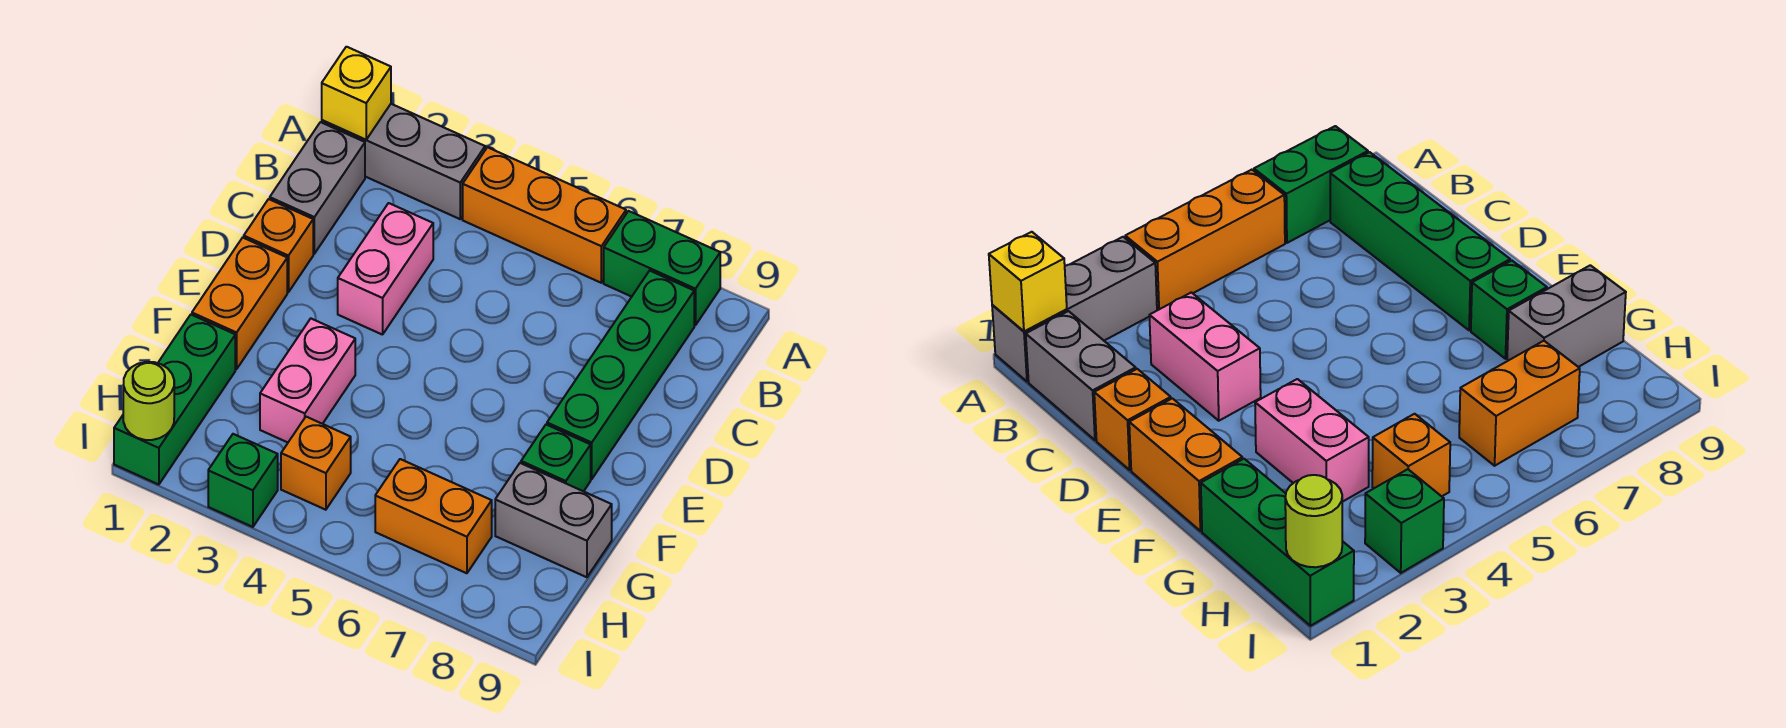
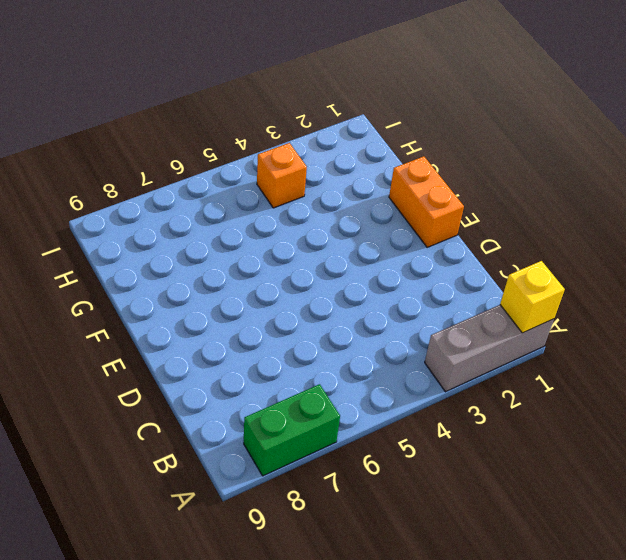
none -> orange brick A4:A6 level 1
none -> grey brick B1:C1 level 1
none -> green brick B8:E8 level 1

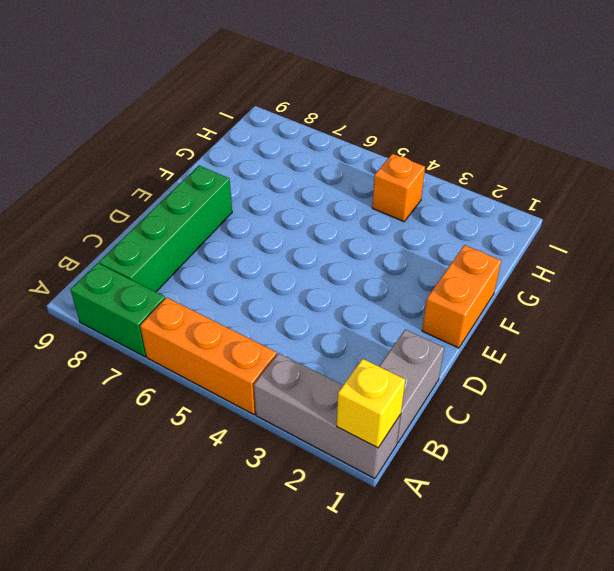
none -> pink brick C3:D3 level 1
none -> orange brick D1 level 1
none -> pink brick F3:G3 level 1

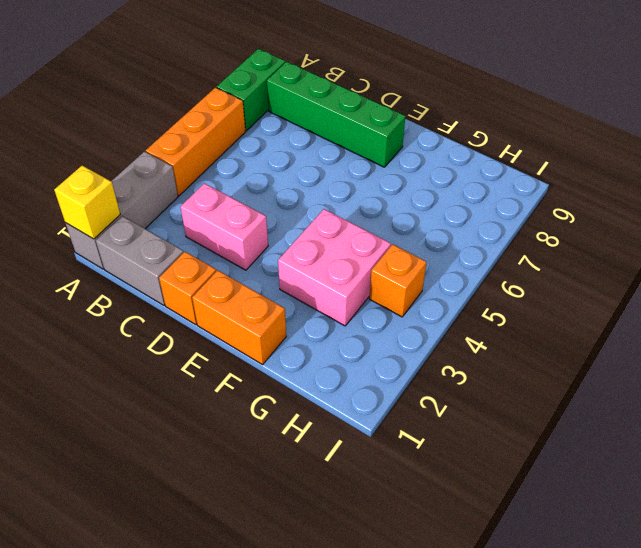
pink brick F3:G4 level 1 -> pink brick F3:G3 level 1
none -> green brick F8 level 1
none -> green brick G1:I1 level 1
none -> grey brick G8:G9 level 1

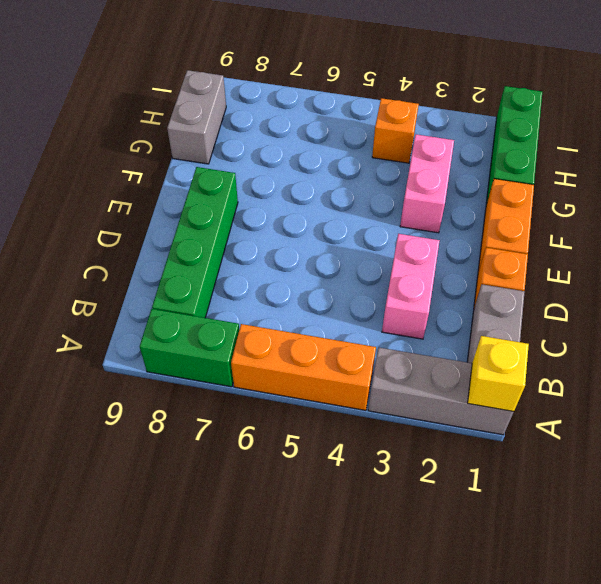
grey brick G9:H9 level 1 -> grey brick G8:G9 level 1
none -> green brick F8 level 1
none -> orange brick H6:H7 level 1
none -> green brick I3 level 1

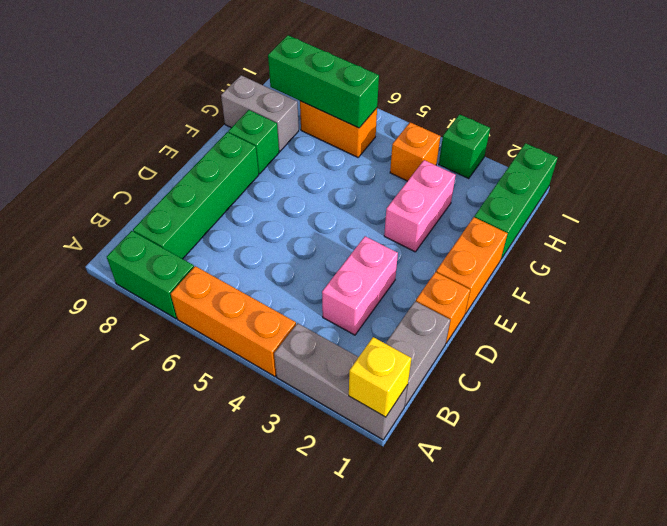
green brick H6:H8 level 2 -> none
none -> lime round brick I1 level 2

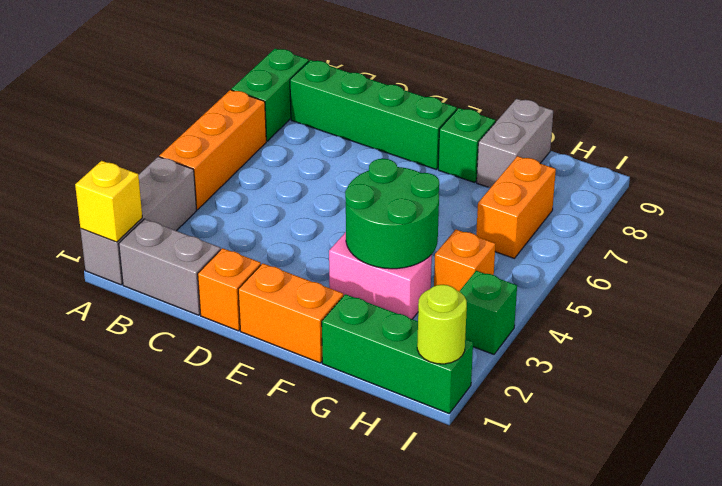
green round brick F3:G4 level 2 -> none
none -> pink brick C3:D3 level 1

